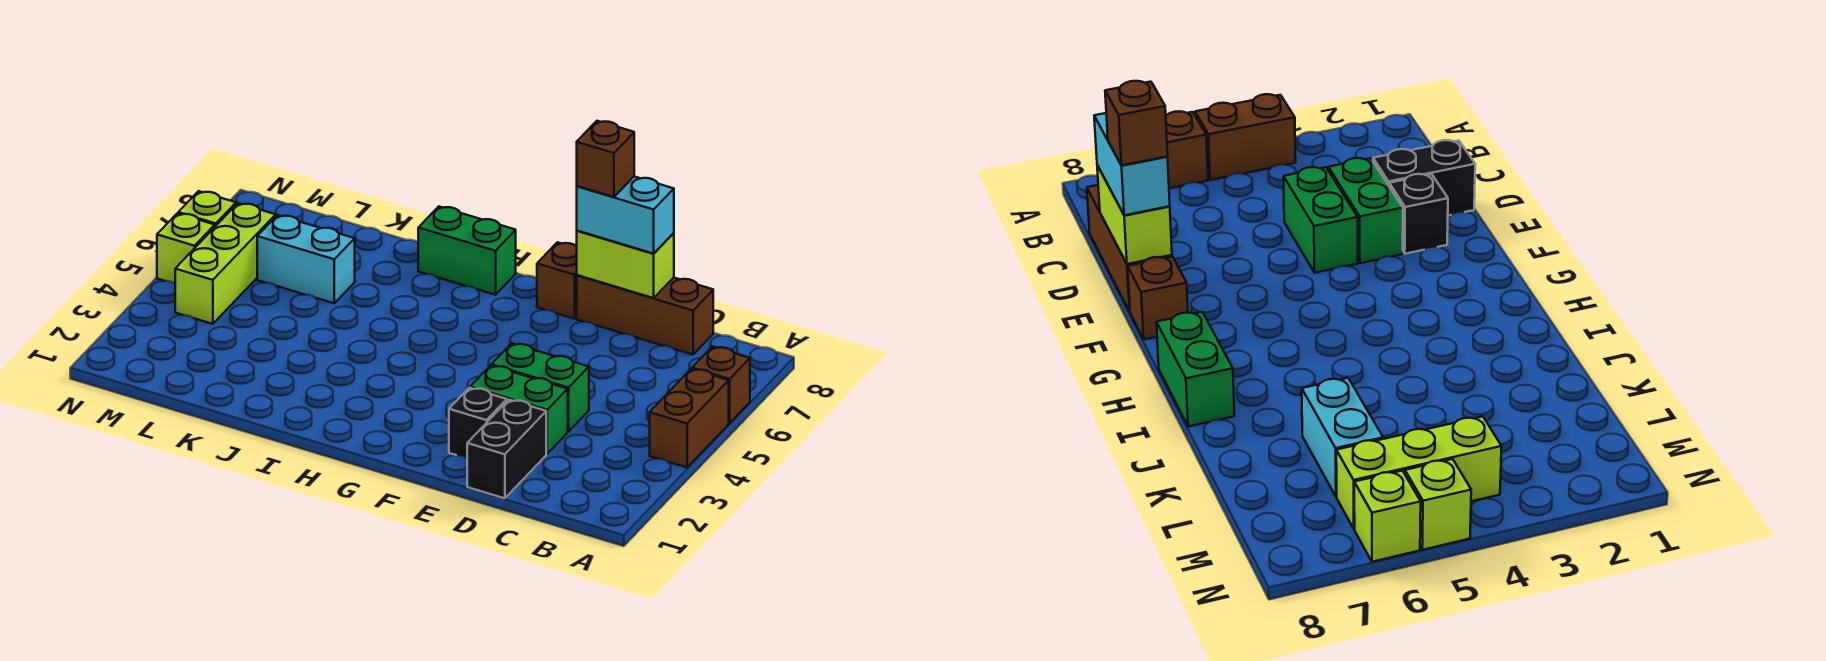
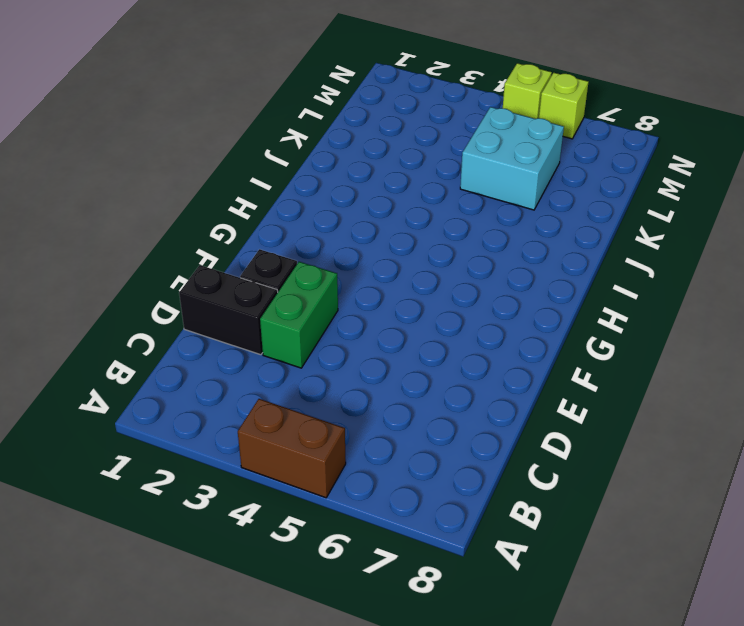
cyan brick K5:L6 level 1 -> cyan brick K6:L6 level 1
none -> brown brick A6 level 1
none -> brown brick C8:E8 level 1
none -> green brick D4:E4 level 1

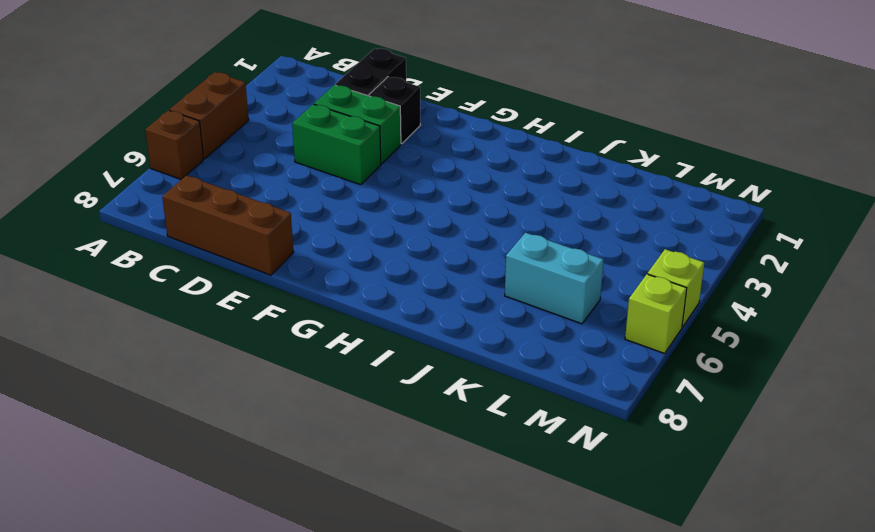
none -> brown brick F8 level 1
none -> green brick H8:I8 level 1
none -> lime brick M4:M6 level 1

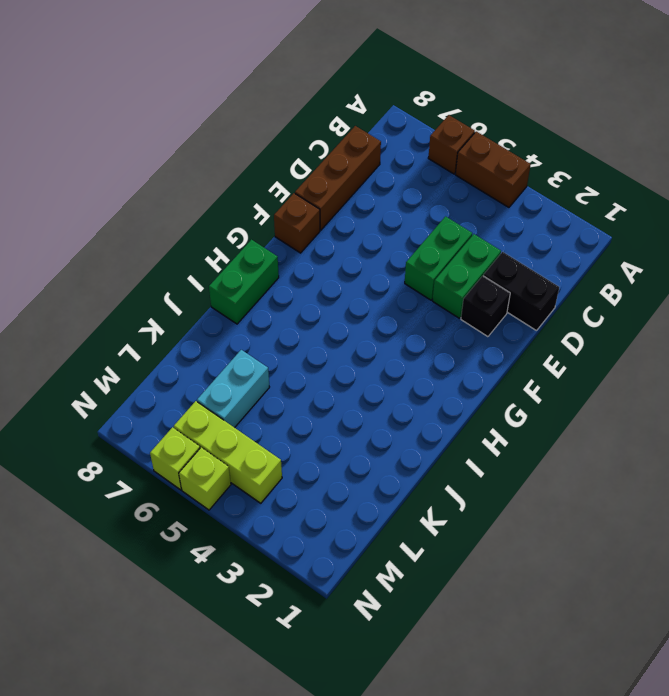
none -> lime brick D8:E8 level 2
none -> cyan brick D8:E8 level 3
none -> brown brick E8 level 4

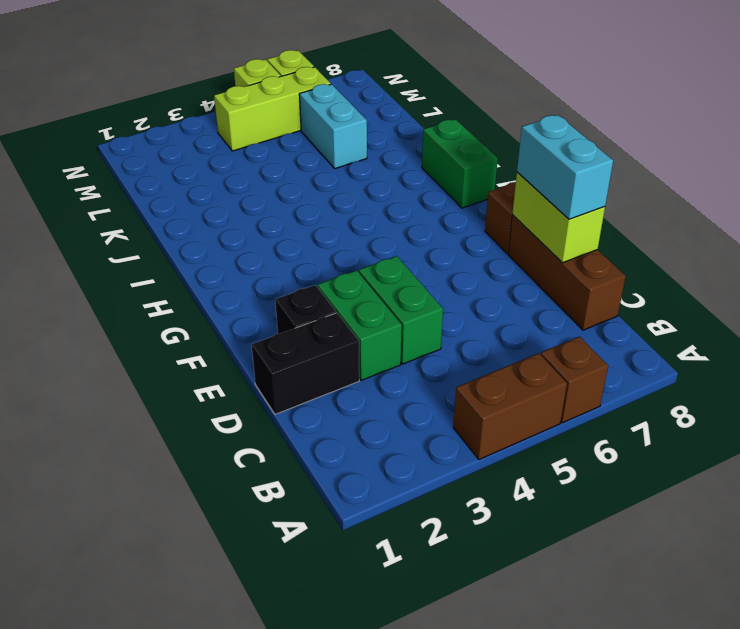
none -> brown brick E8 level 4

